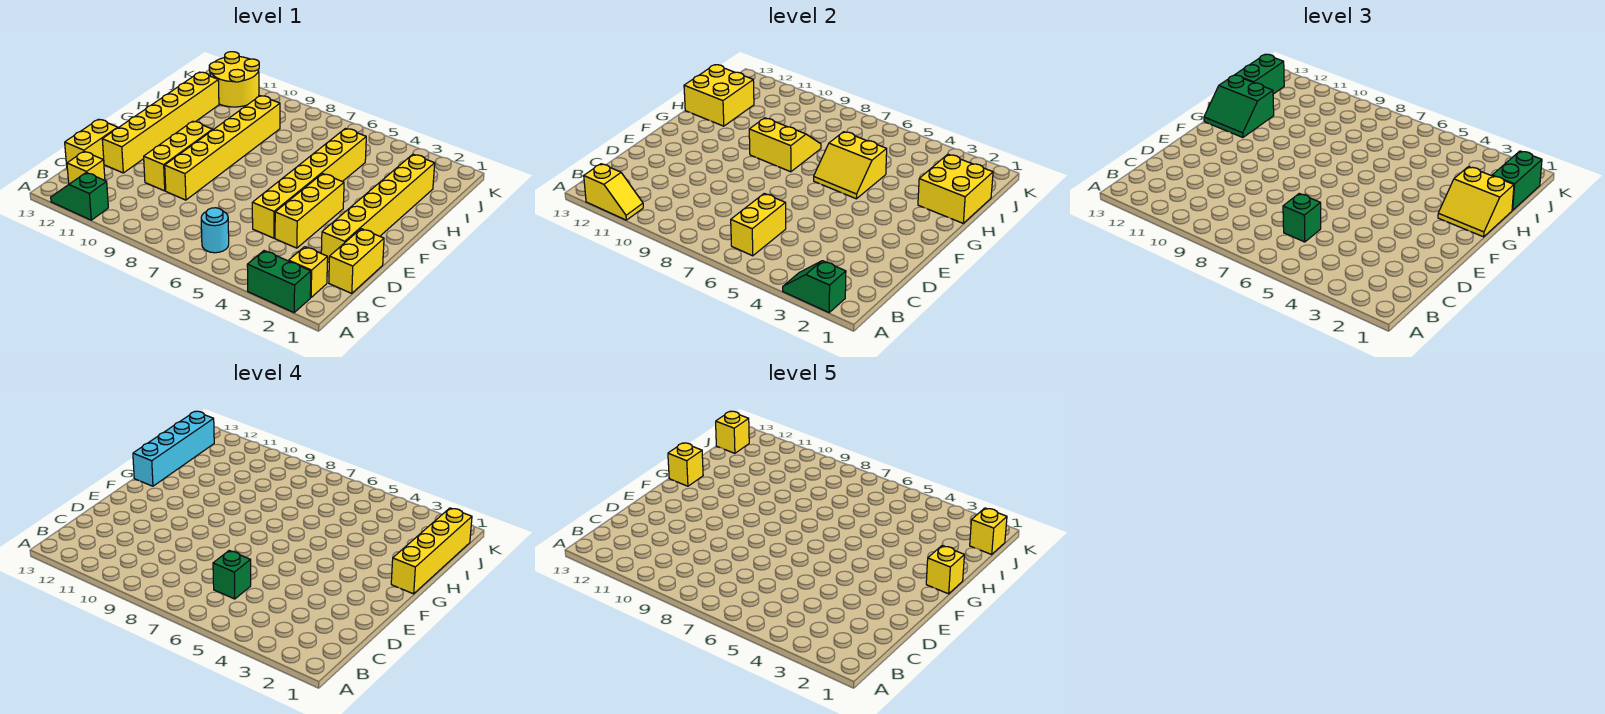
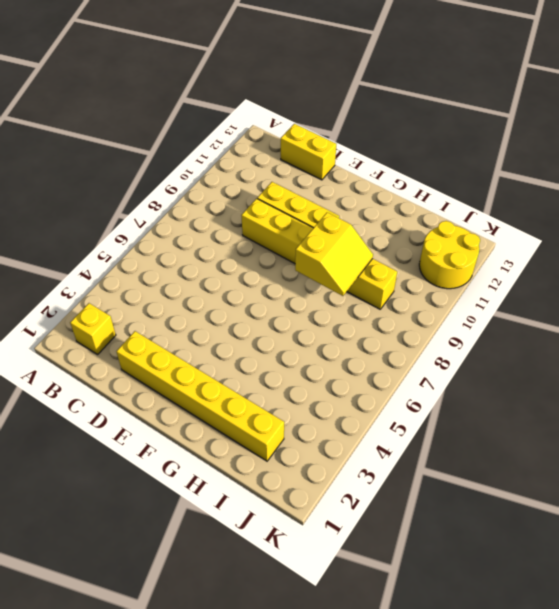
none -> green brick A2:A3 level 1
none -> green slope A11:A12 level 1 top 11
none -> cyan round brick B6 level 1
none -> yellow brick B12 level 1

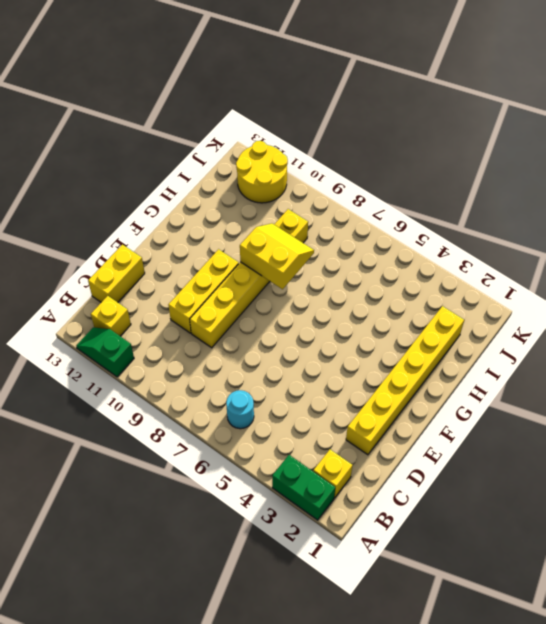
none -> yellow brick C1:D1 level 1
none -> yellow brick D4:F4 level 1
none -> yellow brick D5:I5 level 1
none -> yellow brick D12:I12 level 1

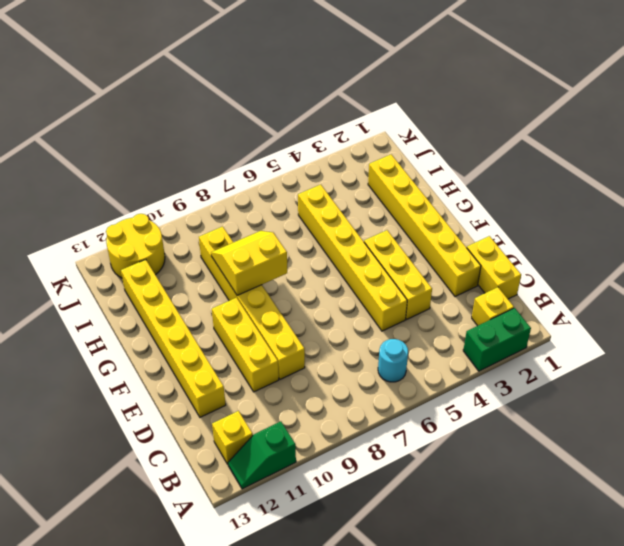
none -> yellow brick C13:D13 level 1
none -> green slope A2:A3 level 2 top 2
none -> yellow slope A11:A12 level 2 top 12
none -> yellow brick B6:C6 level 2

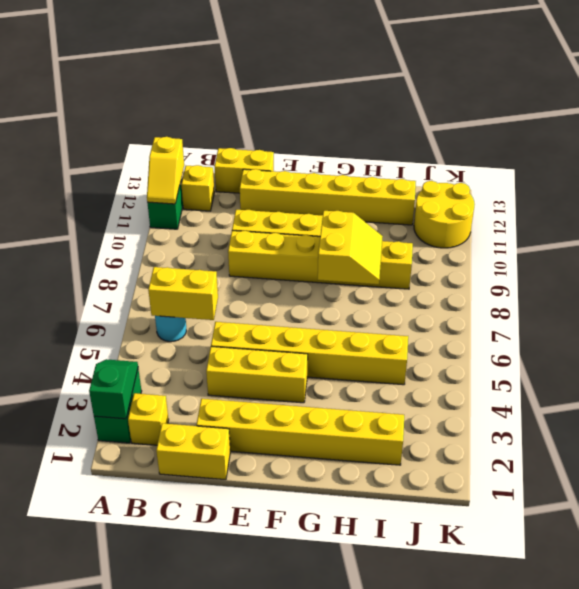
none -> yellow slope G5:H6 level 2 top H
none -> yellow brick H1:I2 level 2
none -> yellow brick H12:I13 level 2
none -> green brick C6 level 3

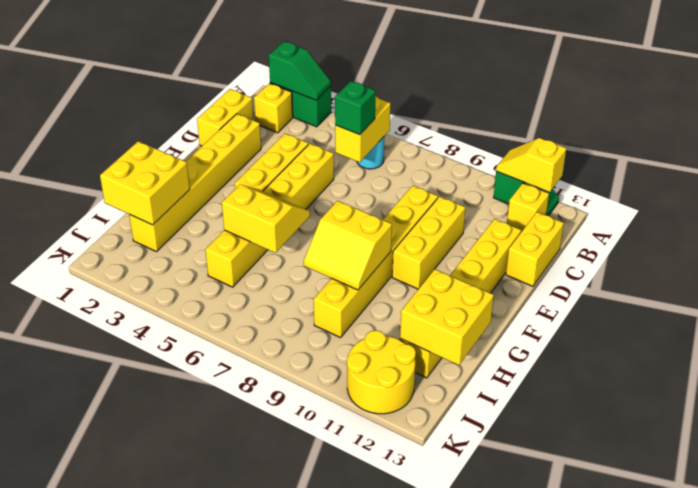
none -> yellow slope G1:H2 level 3 top H
none -> green slope G12:H13 level 3 top H
none -> green brick I1:J1 level 3
none -> green brick I13:J13 level 3

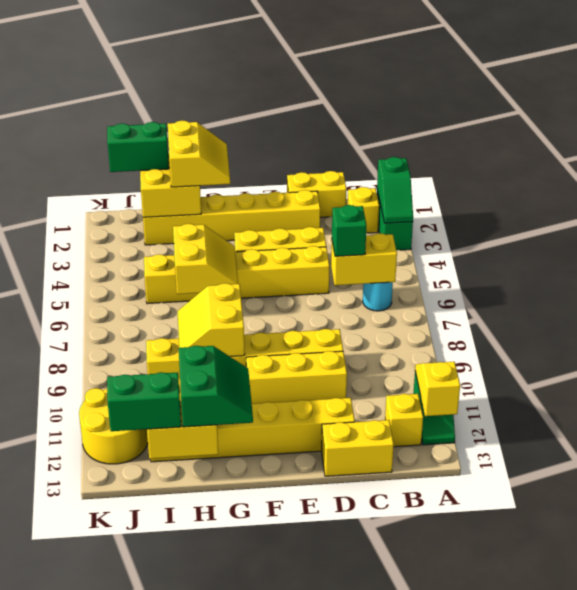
none -> green brick C6 level 4
none -> yellow brick G1:J1 level 4
none -> cyan brick G13:J13 level 4
none -> yellow brick G1 level 5

